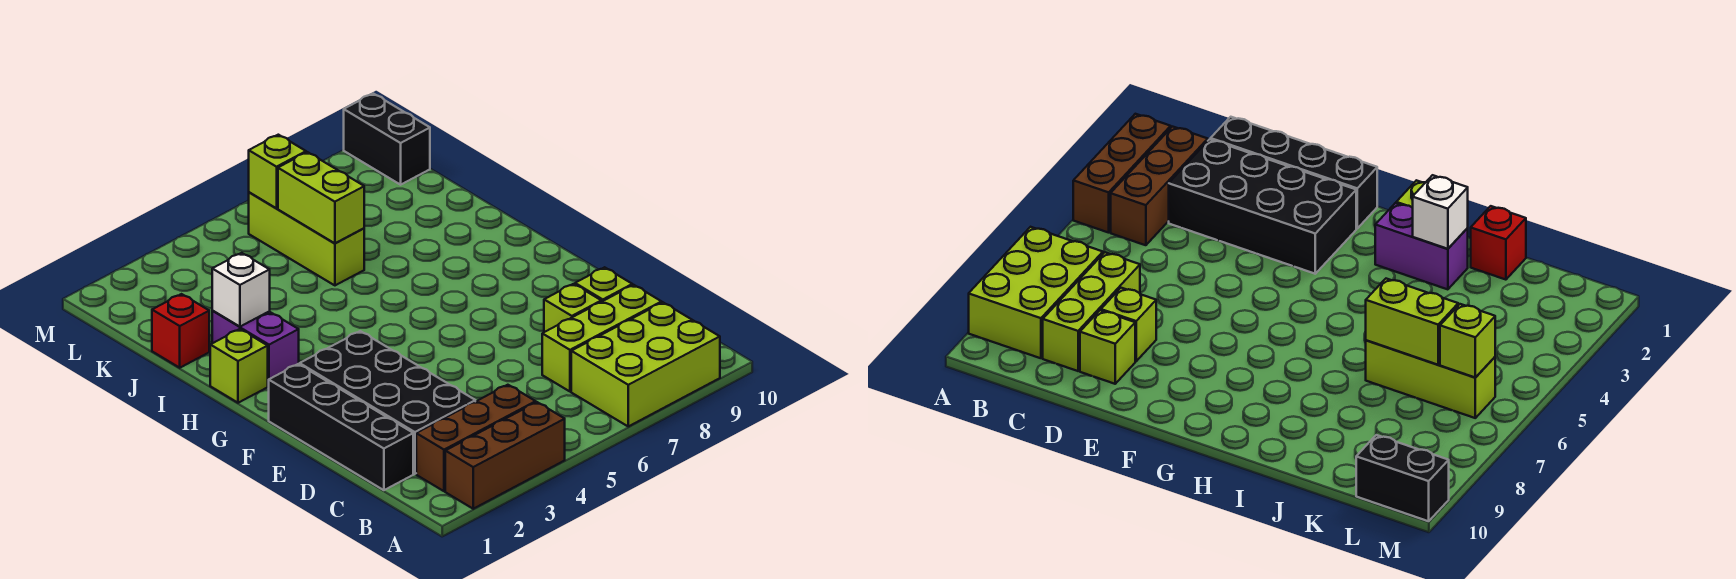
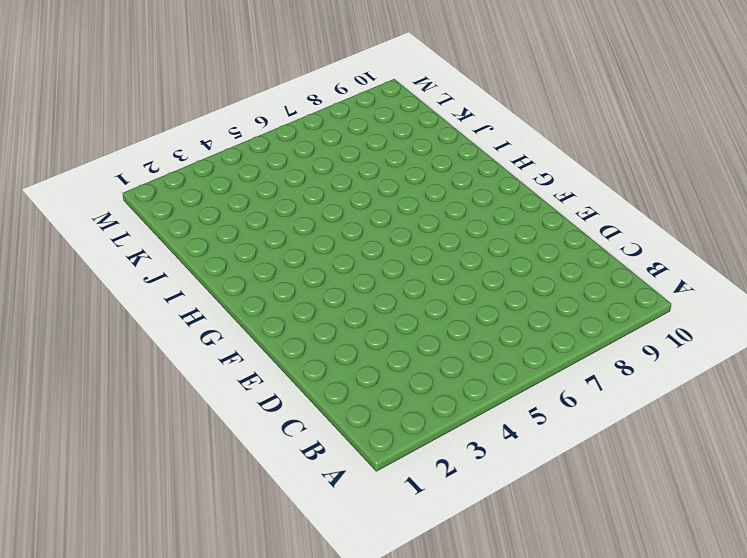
none -> brown brick A2:A4 level 1
none -> lime brick A7:B9 level 1
none -> brown brick B2:B4 level 1

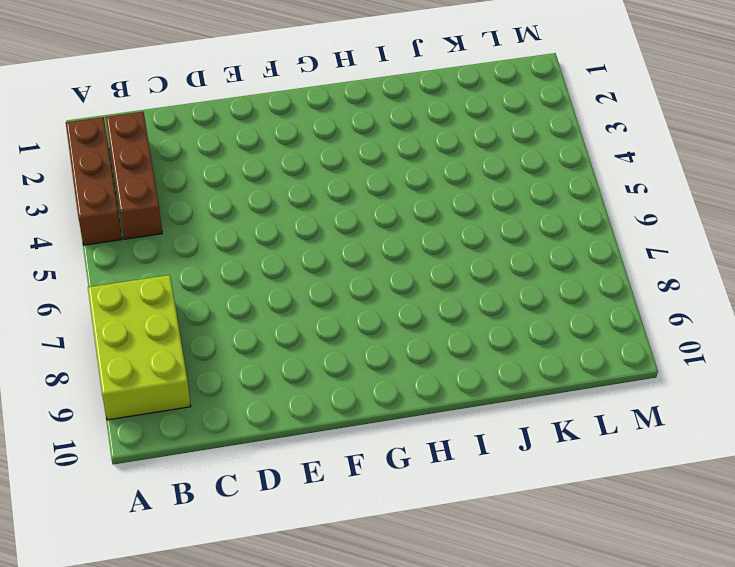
none -> black brick C1:F1 level 1
none -> black brick C2:F3 level 1
none -> lime brick C7:C9 level 1

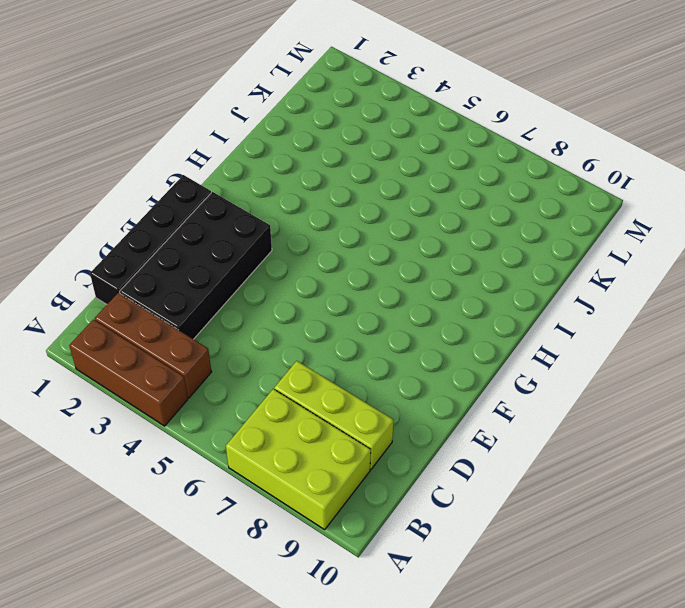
none -> lime brick D8 level 1
none -> lime brick D9 level 1
none -> lime brick H1 level 1

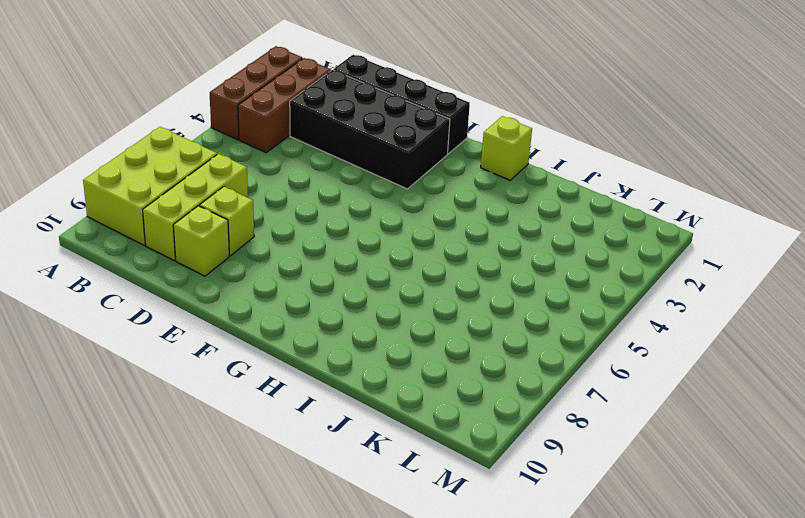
none -> purple brick H2:I2 level 1
none -> red brick J1 level 1
none -> lime brick J6:L6 level 1

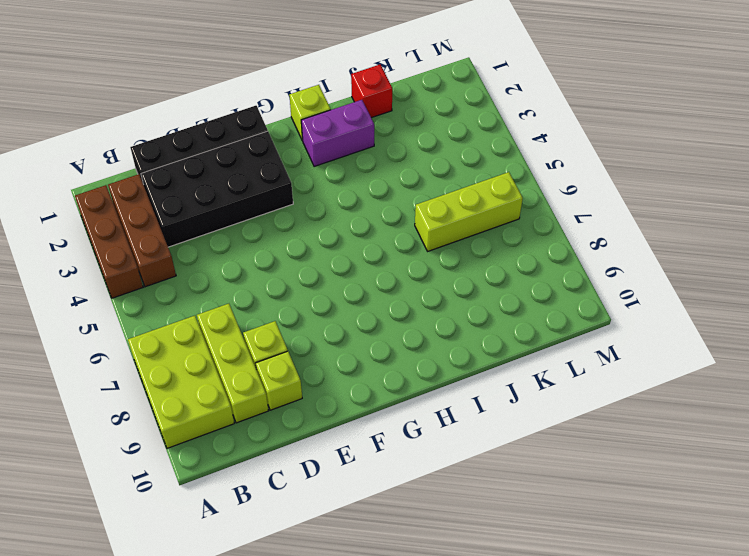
none -> black brick L10:M10 level 1
none -> white brick I2 level 2
none -> lime brick J6:K6 level 2

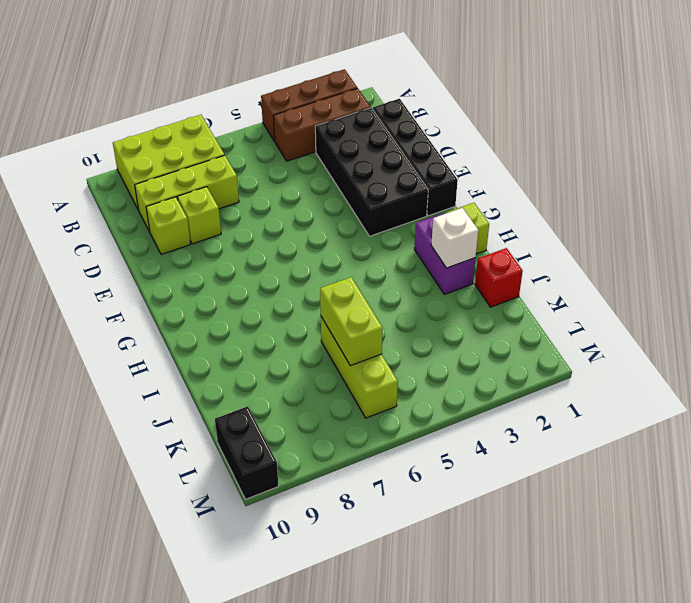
none -> lime brick L6 level 2

